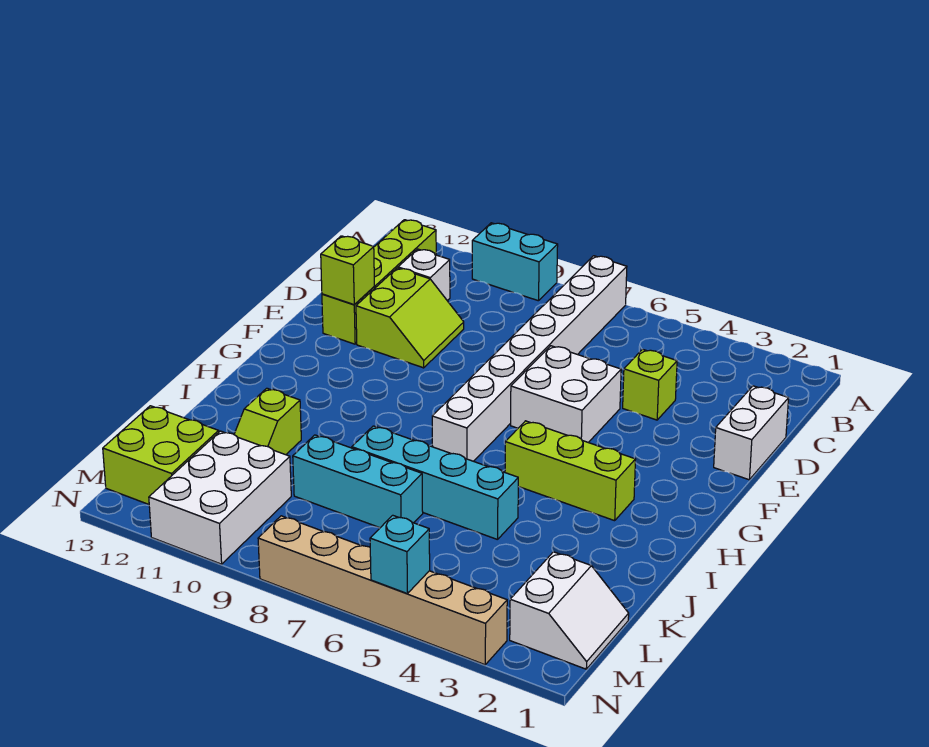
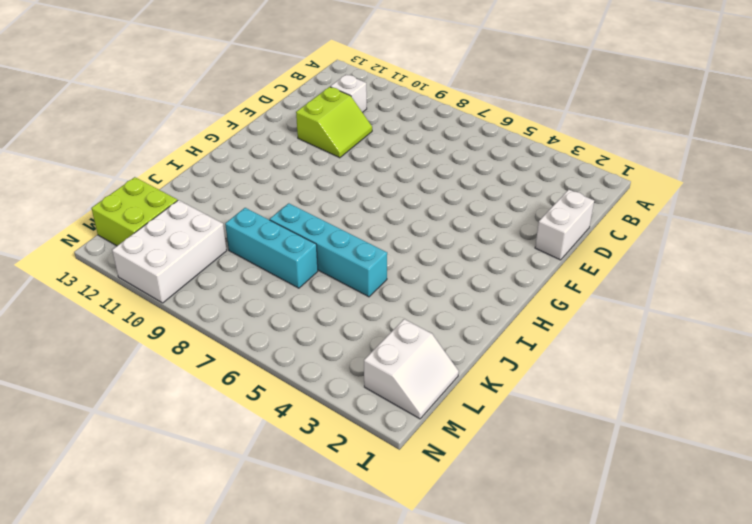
none -> white brick A7:H7 level 1
none -> cyan brick A9:A10 level 1
none -> lime brick B12:E12 level 1

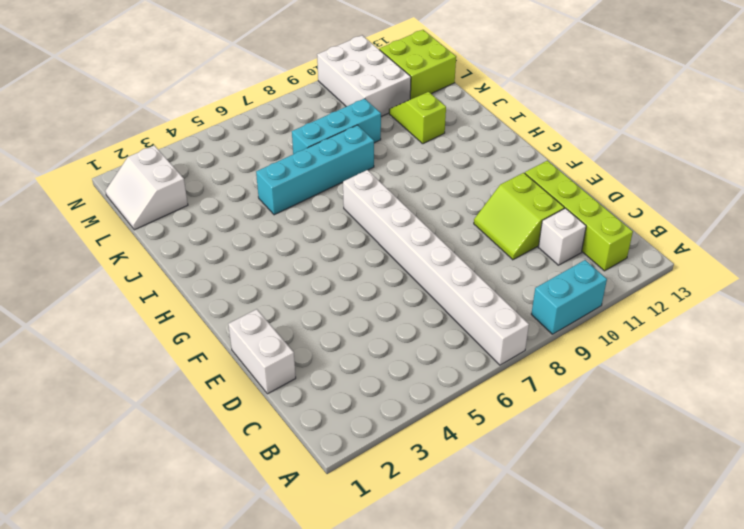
none -> lime brick D4 level 1
none -> white brick E5:F6 level 1
none -> lime brick H3:H5 level 1

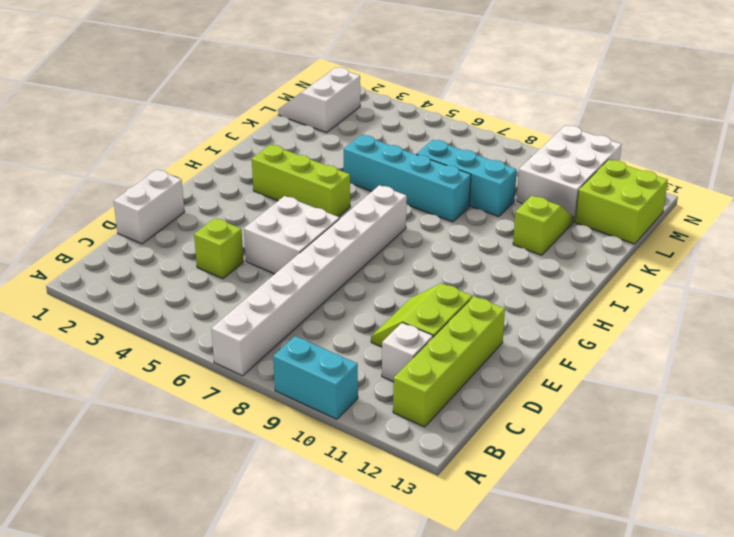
none -> tan brick N3:N8 level 1
none -> lime brick E12 level 2
none -> cyan brick N5 level 2

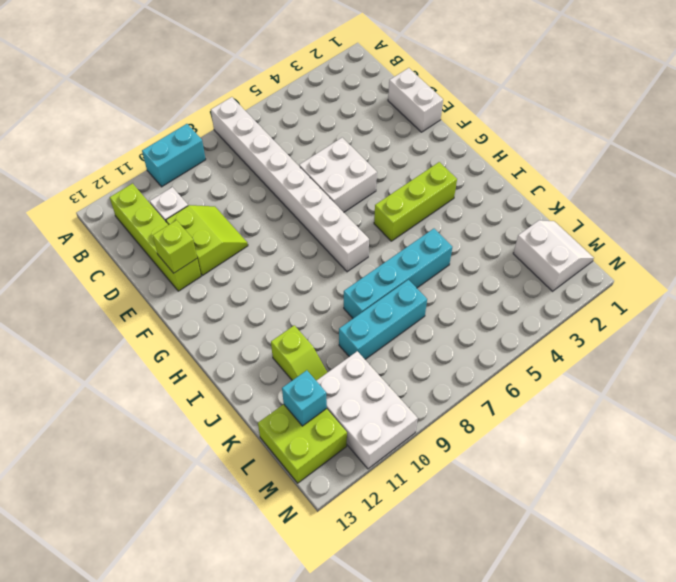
cyan brick L12 level 2 -> cyan brick N5 level 2
none -> lime brick D4 level 1
none -> tan brick N3:N8 level 1

